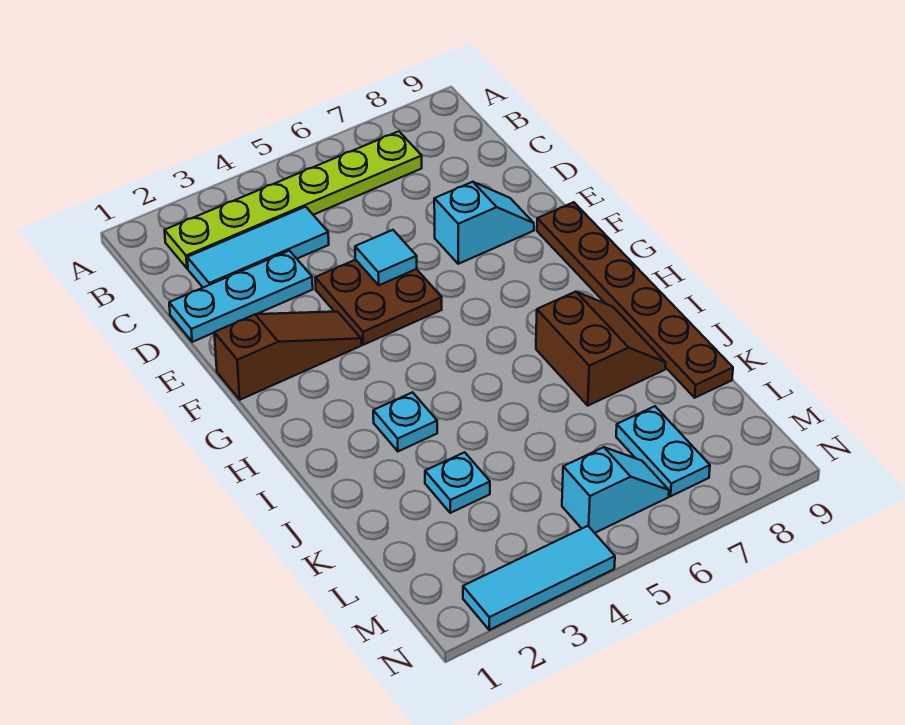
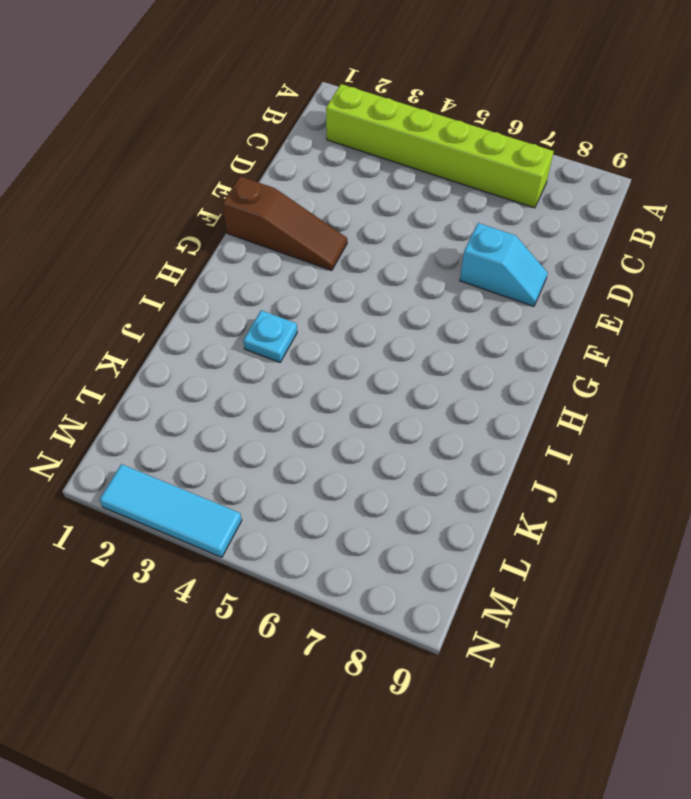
lime brick B2:B7 level 1 -> lime plate B2:B7 level 1
none -> cyan tile C2:C4 level 1
none -> cyan plate D1:D3 level 1
none -> brown plate E4:F5 level 1

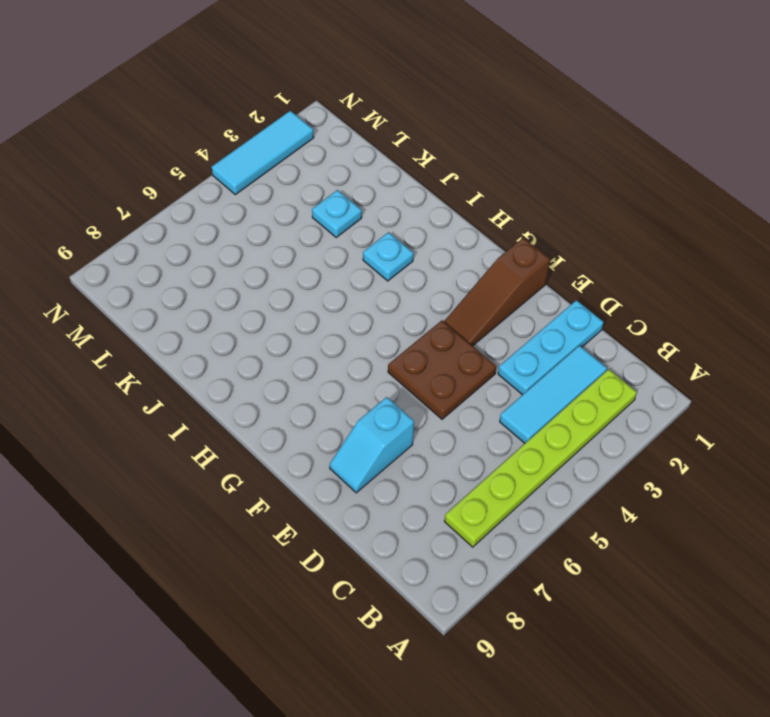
none -> brown plate F9:K9 level 1
none -> brown slope I7:J8 level 1 top 7
none -> cyan plate L7:M7 level 1

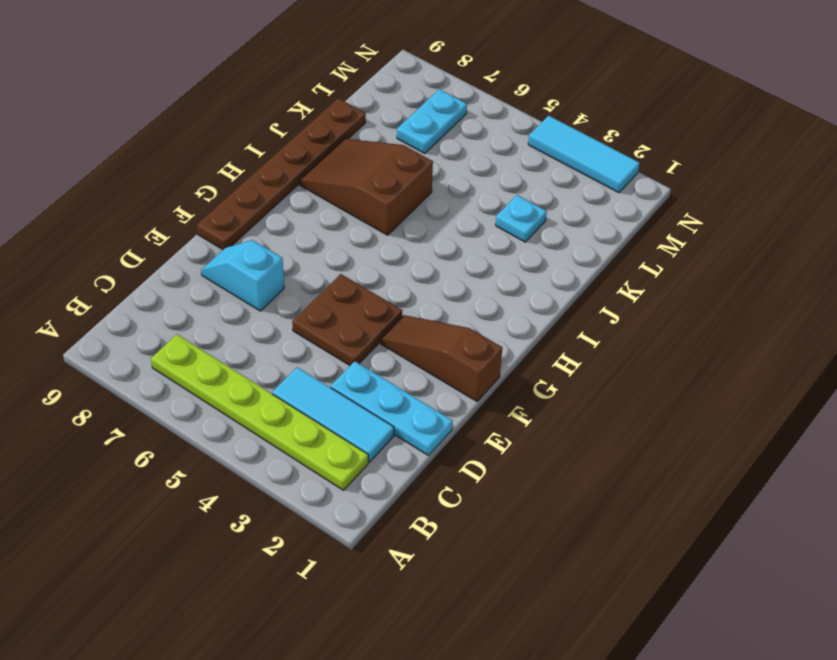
brown slope I6:J8 level 1 top 6 -> brown slope I7:J8 level 1 top 7
none -> cyan plate I3 level 1
none -> cyan slope M5:M6 level 1 top 5
none -> cyan tile E5 level 2

